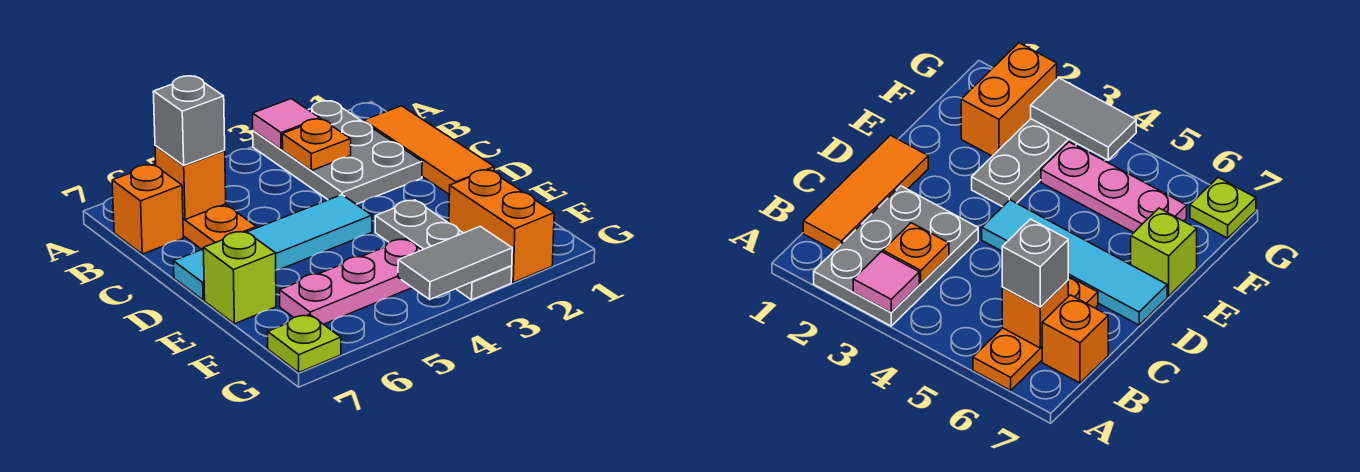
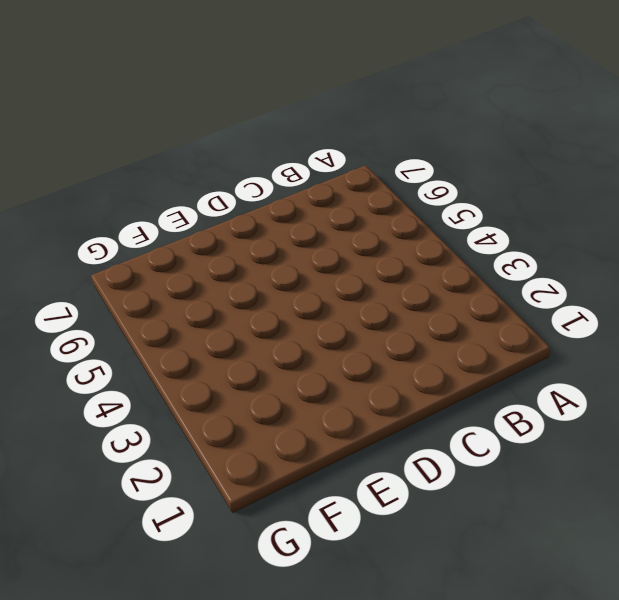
none -> grey plate A2:C3 level 1
none -> orange plate A6:C6 level 1
none -> orange tile B1:D1 level 1

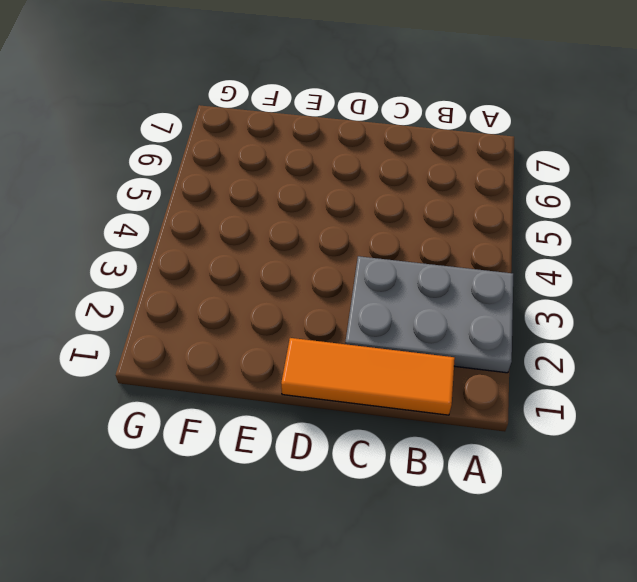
none -> orange plate A6:C6 level 1
none -> orange brick B7 level 1
none -> cyan tile D4:D7 level 1

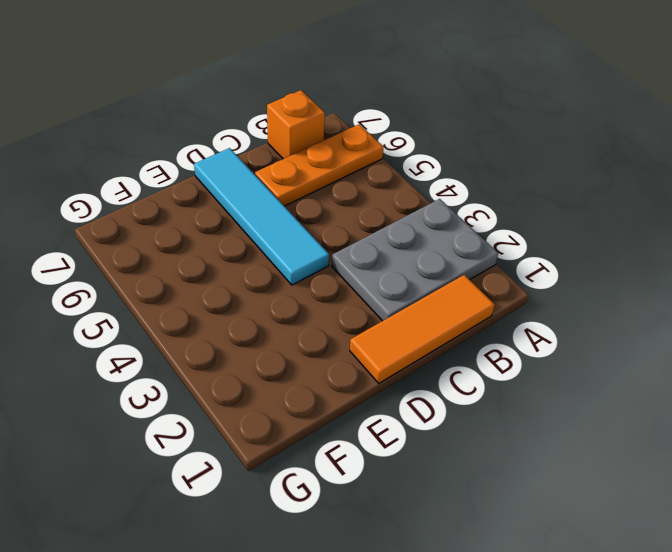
none -> grey plate E3:G3 level 1
none -> lime brick E7 level 1
none -> orange brick F2:G2 level 1

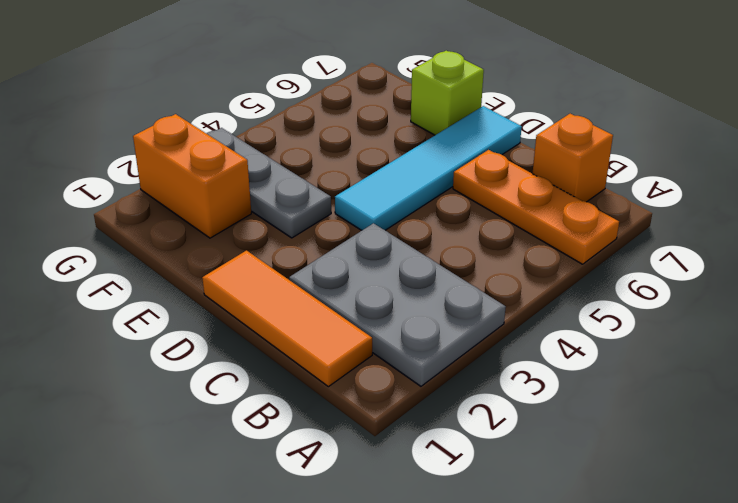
none -> pink plate F4:F6 level 1
none -> lime plate G7 level 1
none -> pink tile A3 level 2

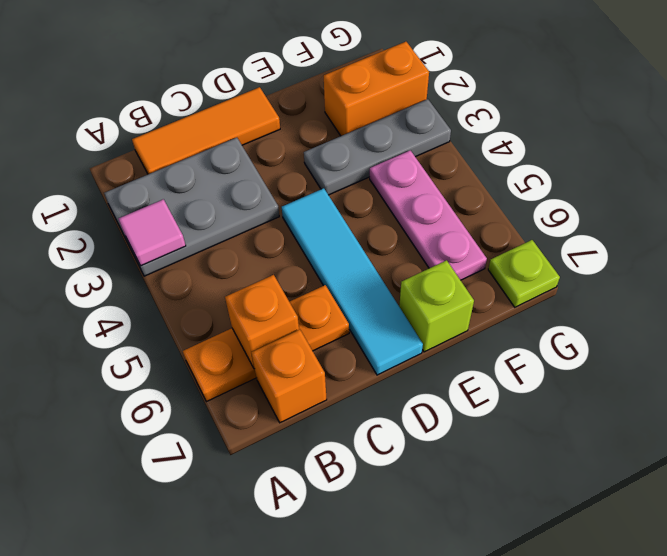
none -> orange plate B3 level 2
none -> grey tile G3:G4 level 2
none -> grey brick B6 level 3

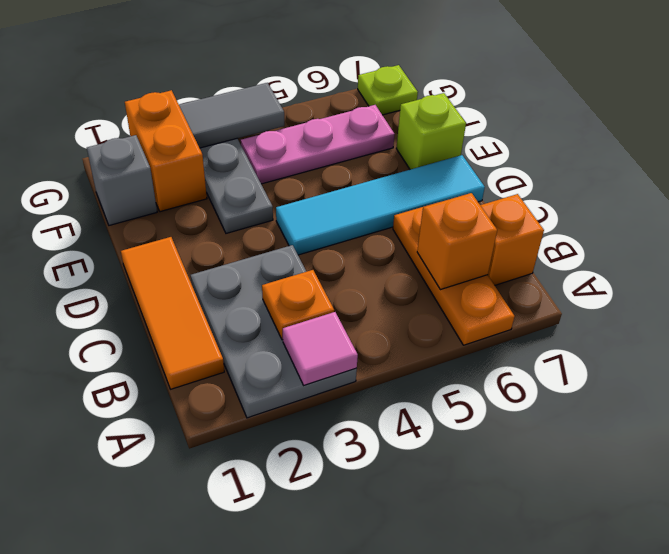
grey brick F1 level 1 -> grey brick B6 level 3

